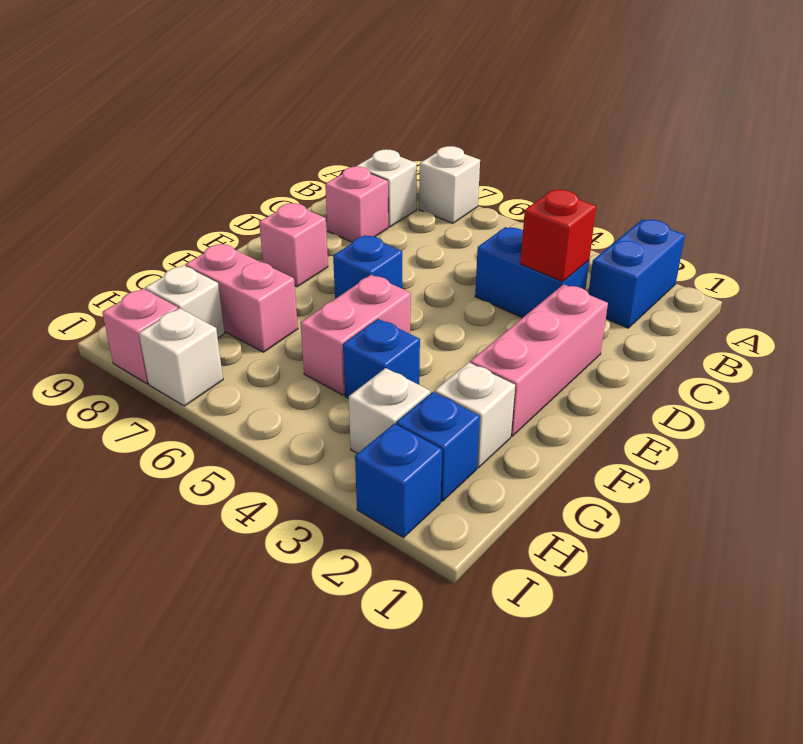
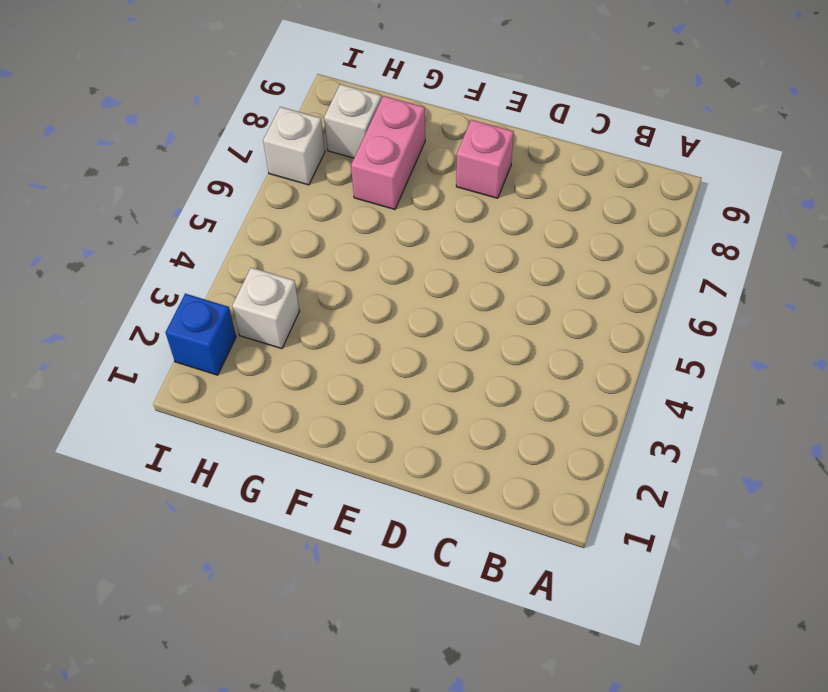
none -> blue brick A2:B2 level 1
none -> white brick A7 level 1
none -> white brick B8 level 1

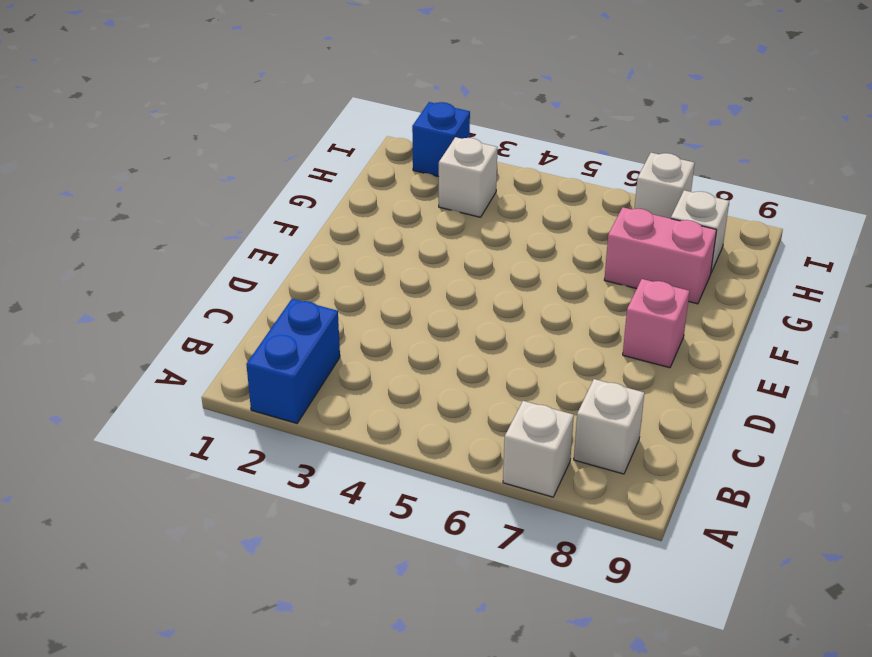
none -> blue brick C3:C4 level 1
none -> pink brick C8 level 1
none -> pink brick D2:F2 level 1

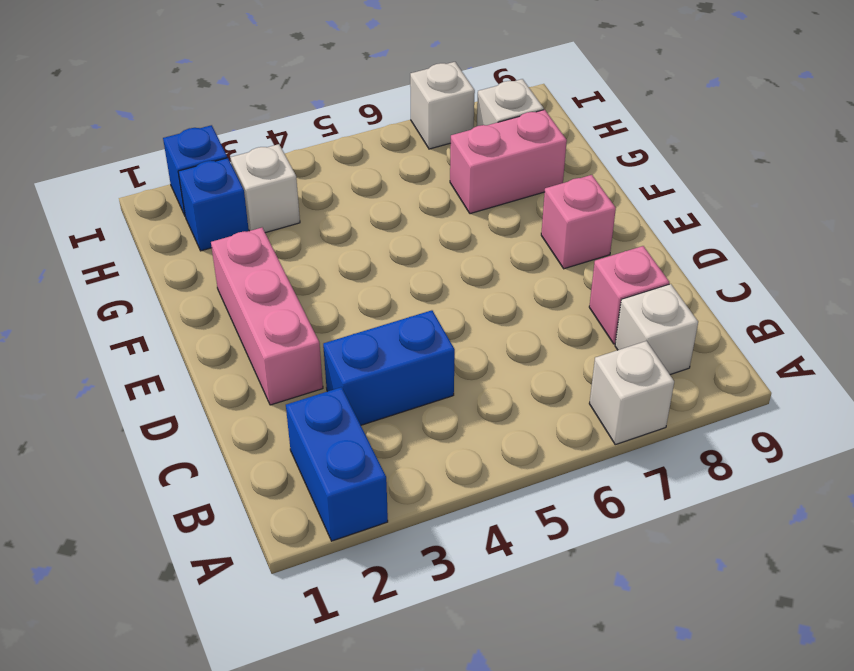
none -> blue brick E6 level 1
none -> pink brick F5:G5 level 1
none -> white brick G2 level 1

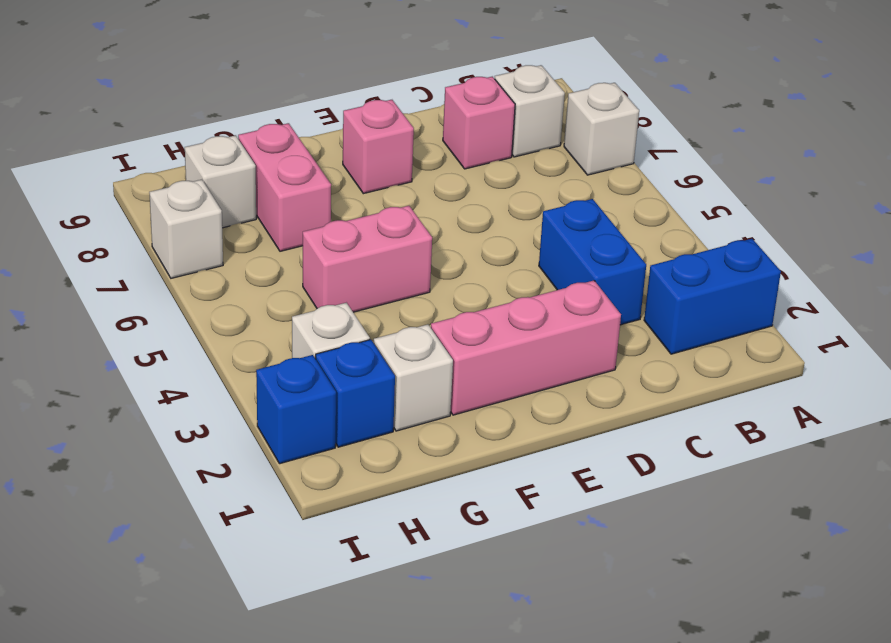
none -> blue brick E6 level 1
none -> blue brick G4 level 1
none -> pink brick I8 level 1

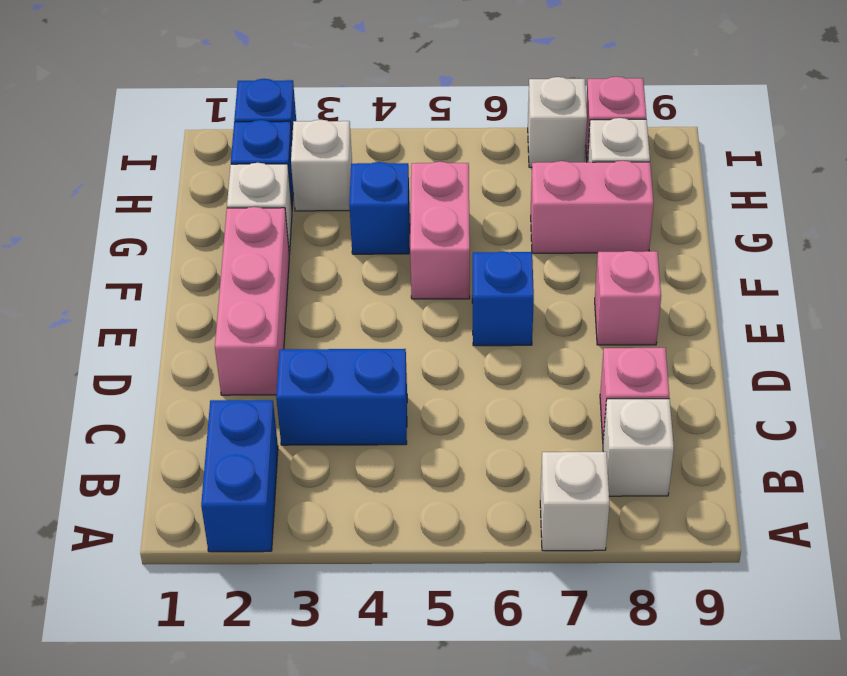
none -> red brick C3 level 2

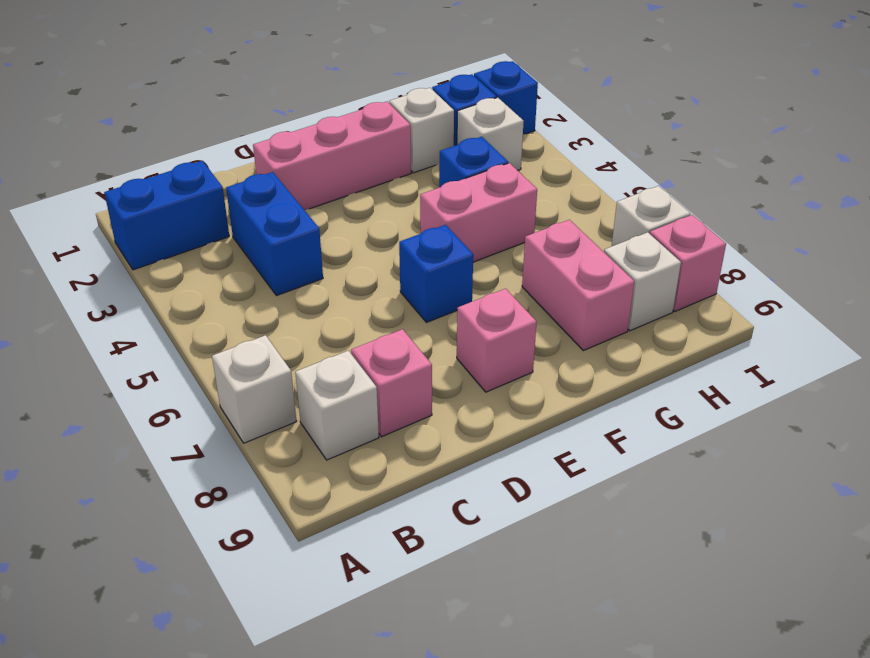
none -> red brick C3 level 2

